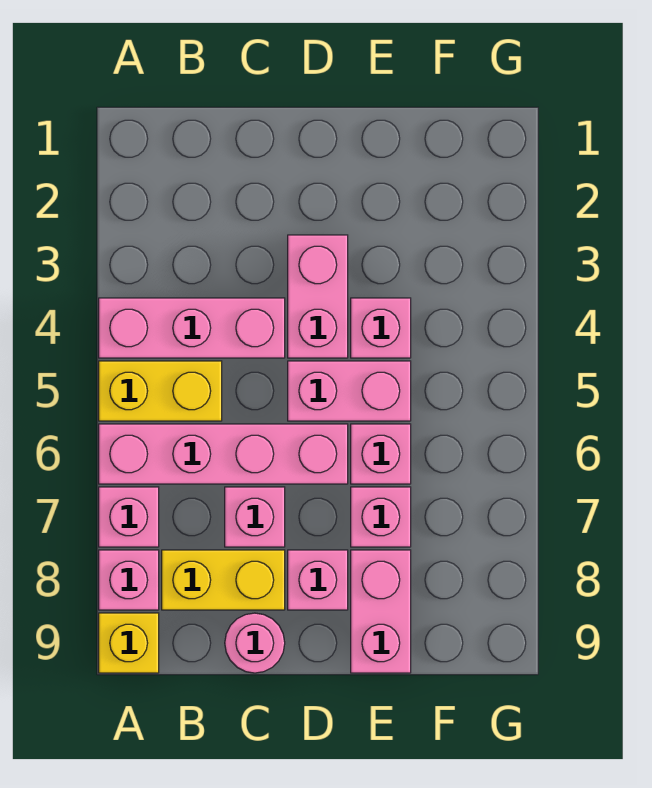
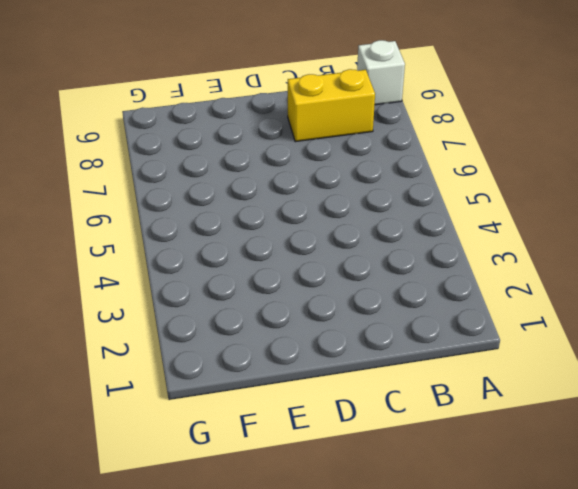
white brick A9 level 1 -> yellow brick A9 level 1
none -> pink brick A4:C4 level 1
none -> yellow brick A5:B5 level 1
none -> pink brick A6:D6 level 1

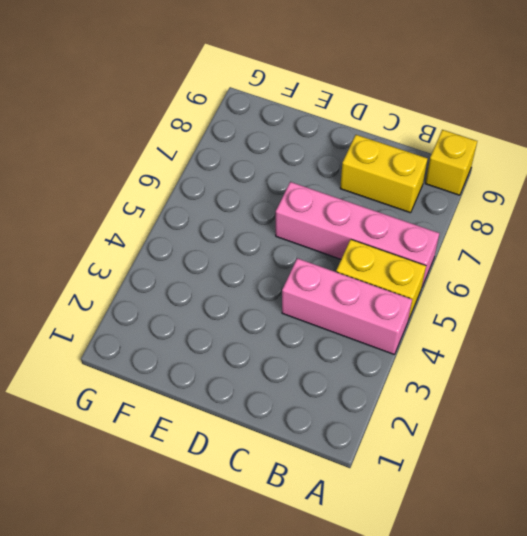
none -> pink brick A7 level 1
none -> pink brick A8 level 1
none -> pink brick C7 level 1

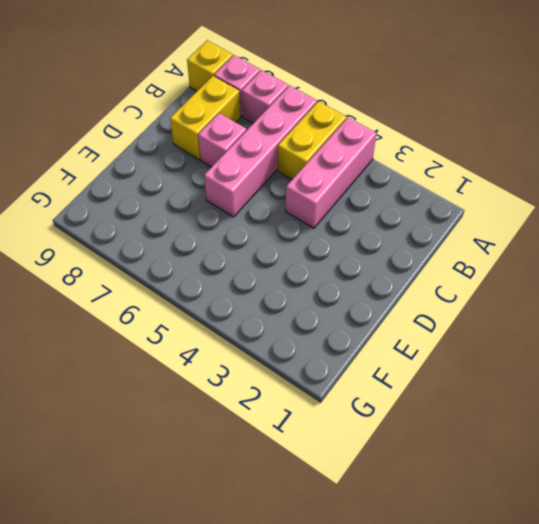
none -> pink round brick C9 level 1
none -> pink brick D3:D4 level 1
none -> pink brick D5:E5 level 1

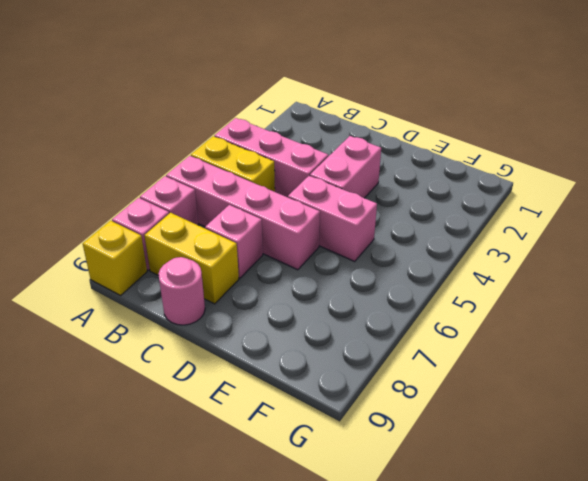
none -> pink brick D8 level 1
none -> pink brick E4 level 1
none -> pink brick E6 level 1

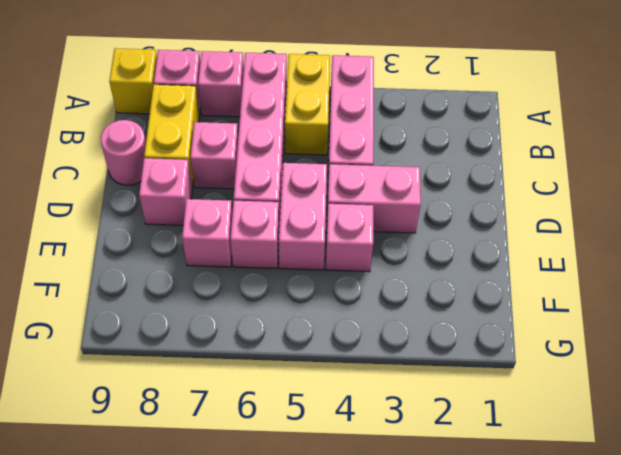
none -> pink brick E8:E9 level 1

